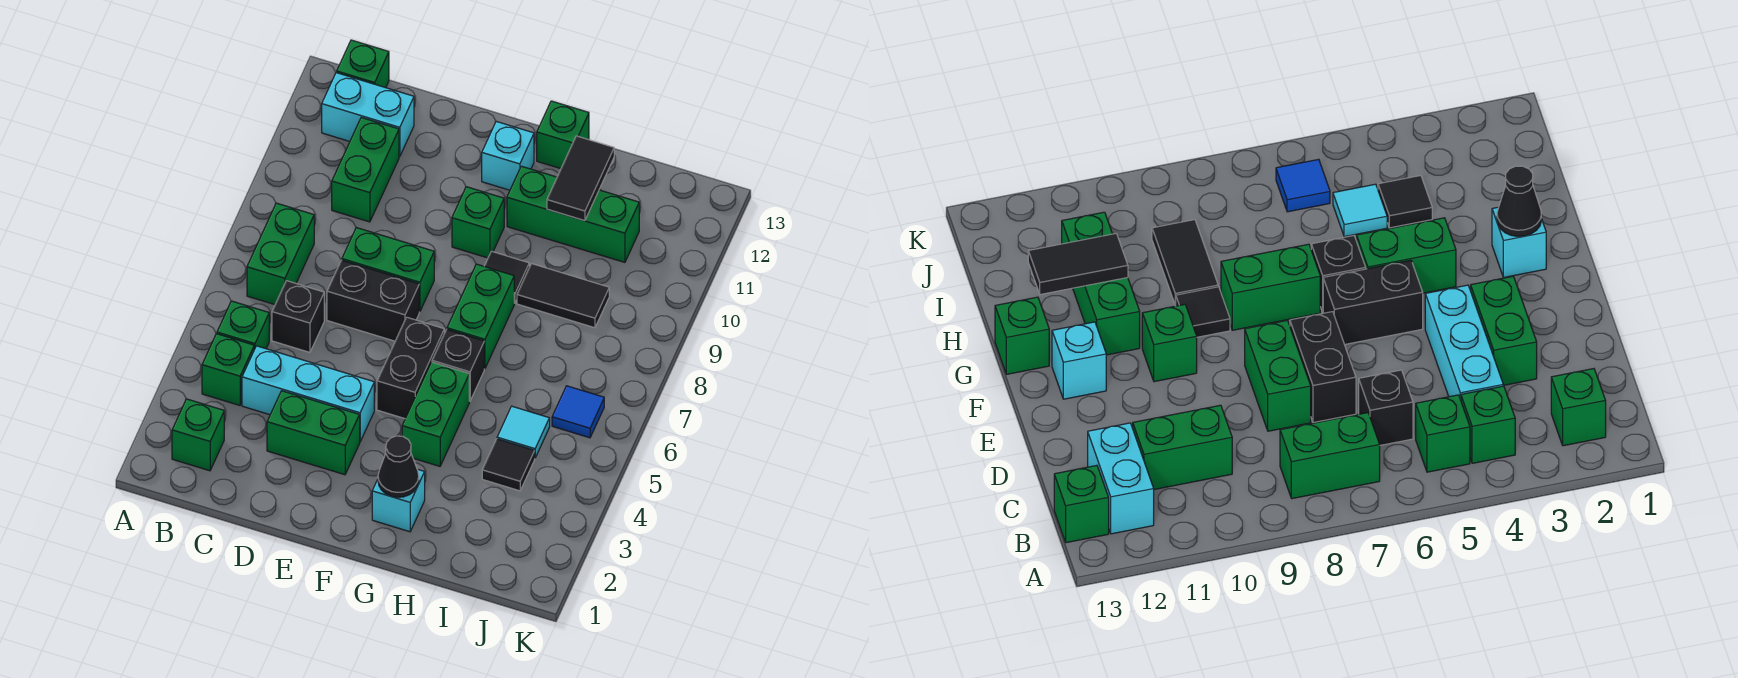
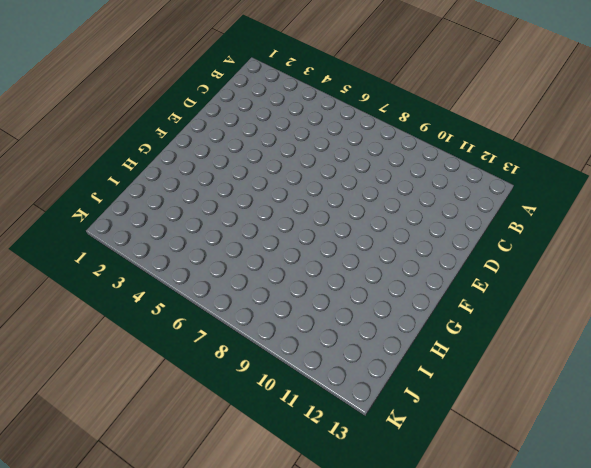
none -> green brick B2 level 1
none -> green brick B4 level 1
none -> green brick B5 level 1

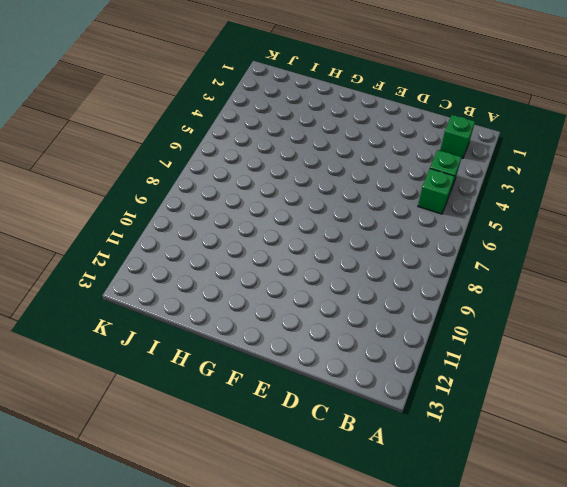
none -> green brick B7:B8 level 1
none -> cyan brick B12:C12 level 1
none -> green brick B13 level 1

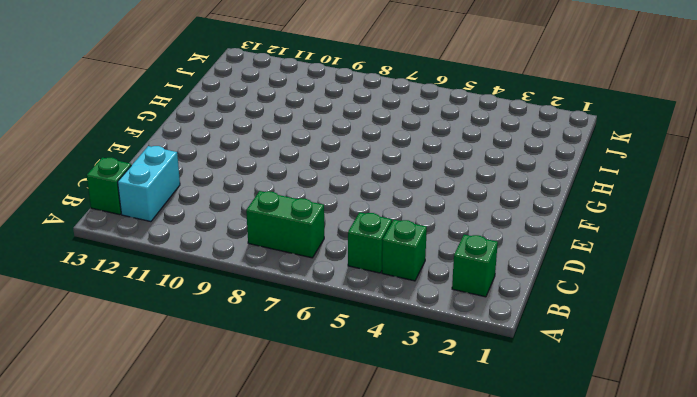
none -> cyan brick C4:E4 level 1
none -> black brick C6 level 1
none -> green brick C10:C11 level 1

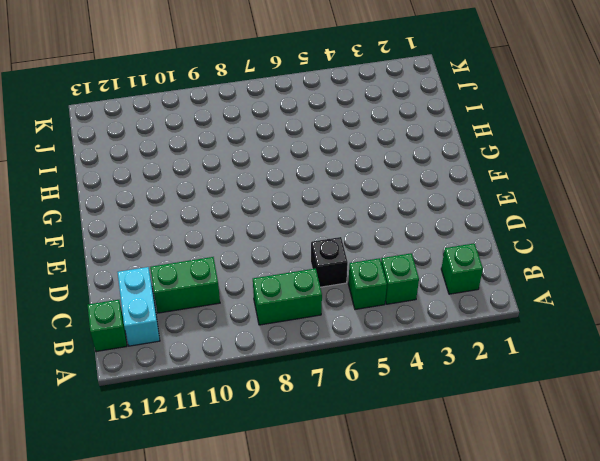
none -> cyan brick C4:E4 level 1
none -> green brick D3:E3 level 1
none -> black brick D7:E7 level 1

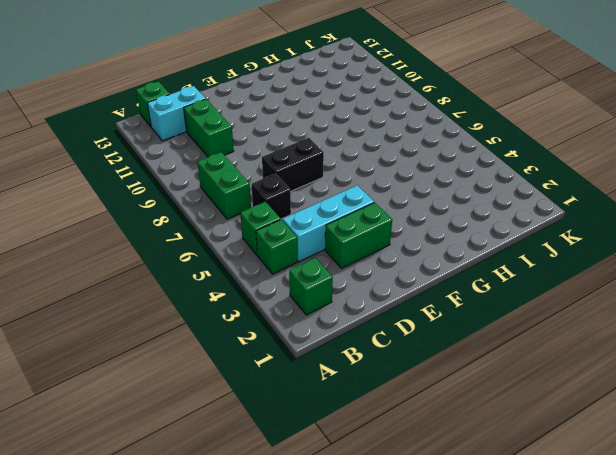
none -> green brick D8:E8 level 1
none -> black brick F5:F6 level 1
none -> green brick F10 level 1

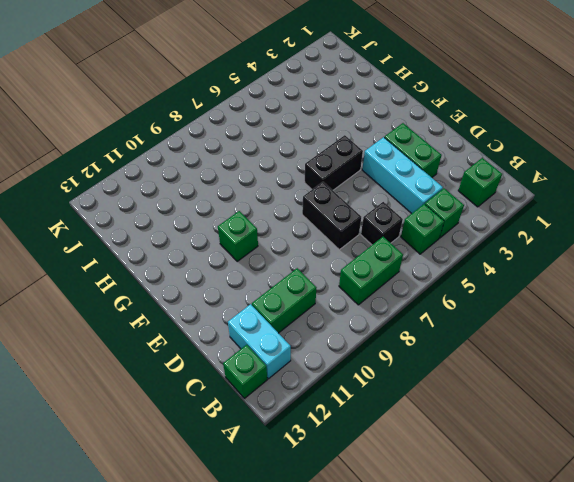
none -> green brick D8:E8 level 1
none -> cyan brick F12 level 1
none -> cyan brick G2 level 1

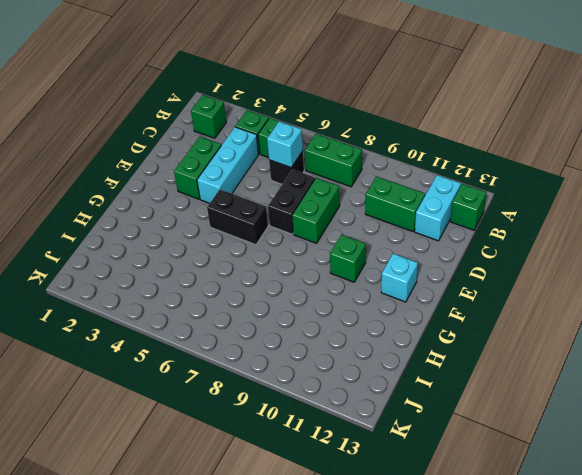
cyan brick C6 level 2 -> cyan brick G2 level 1
none -> green brick G4:G5 level 1
none -> black brick G6 level 1
none -> green brick G7:G8 level 1

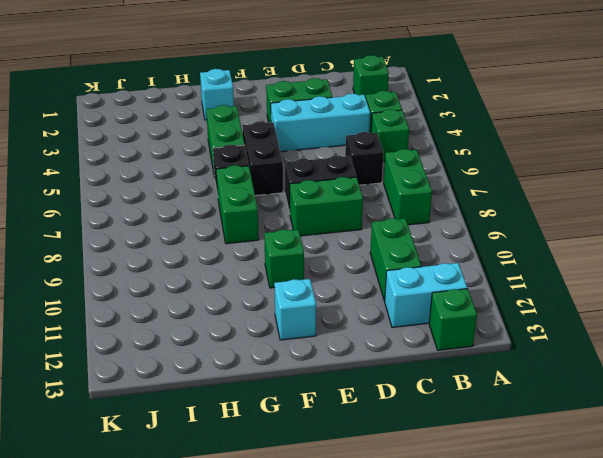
none -> black tile G9 level 1
none -> green brick G11:I11 level 1
none -> green brick G13 level 1

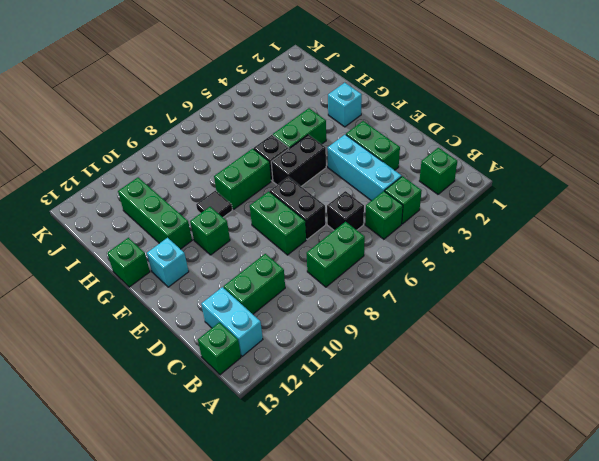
none -> black tile H9:I9 level 1
none -> black tile I4 level 1
none -> cyan tile I5 level 1

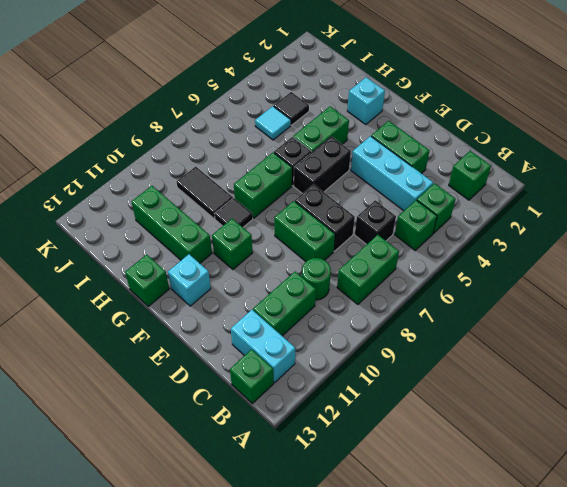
green round brick C9 level 1 -> none
none -> blue tile J6 level 1
none -> black cone G2 level 2
none -> black tile H11:H12 level 2

